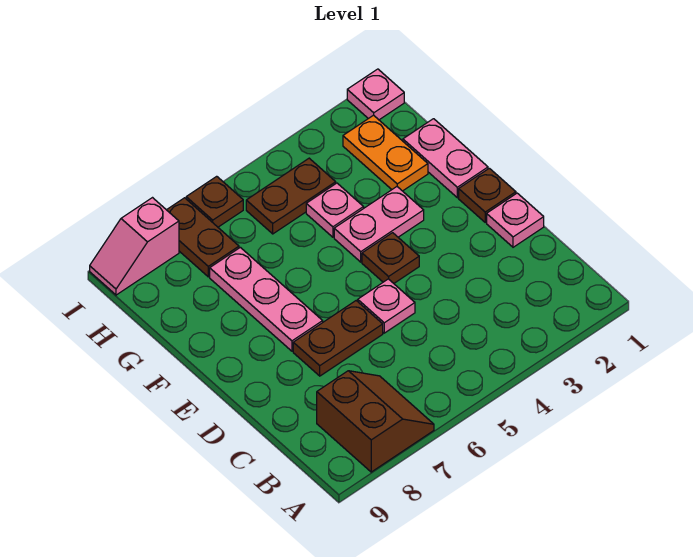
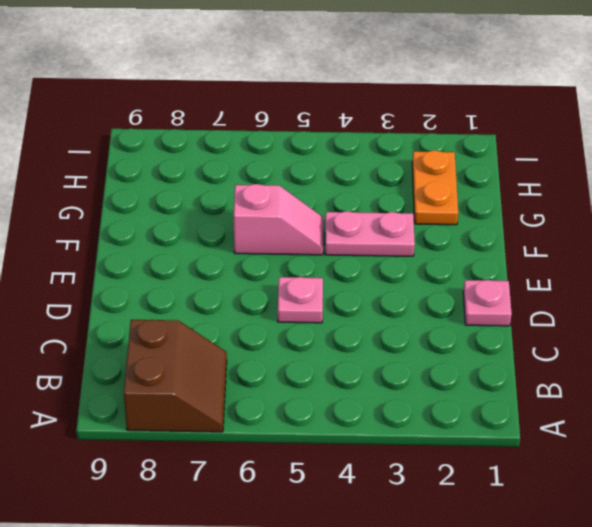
pink slope F5:F6 level 1 top 6 -> pink slope I8:I9 level 1 top 8
none -> brown plate D6:D7 level 1
none -> brown plate E1 level 1
none -> brown plate E4 level 1

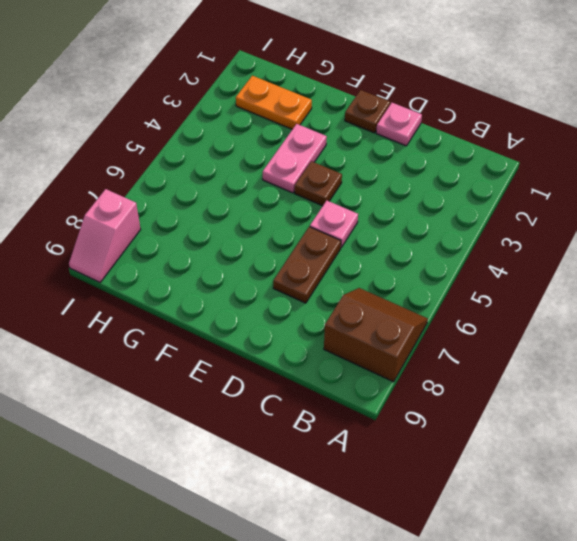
none -> pink plate E7:G7 level 1
none -> pink plate F1:G1 level 1
none -> pink plate G4 level 1

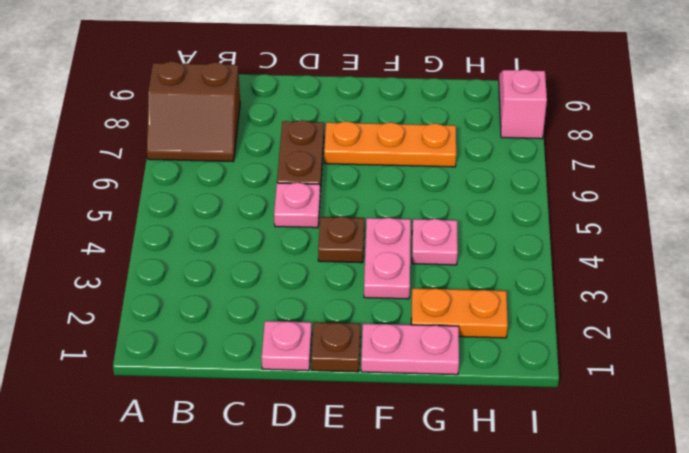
orange plate E7:G7 level 1 -> pink plate E7:G7 level 1
none -> brown plate H4:H5 level 1
none -> brown plate H7:I7 level 1
none -> pink plate I1 level 1

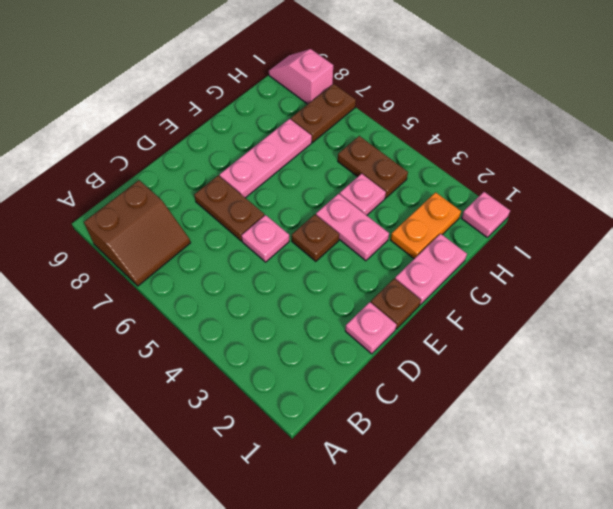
none -> brown plate I6 level 1

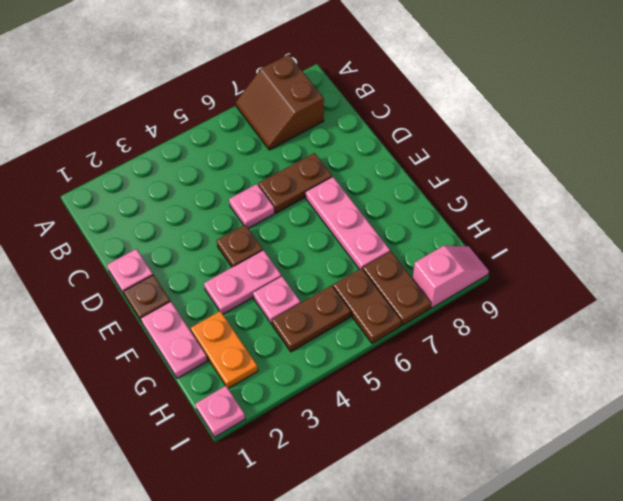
brown plate H6:I6 level 1 -> brown plate I6 level 1

